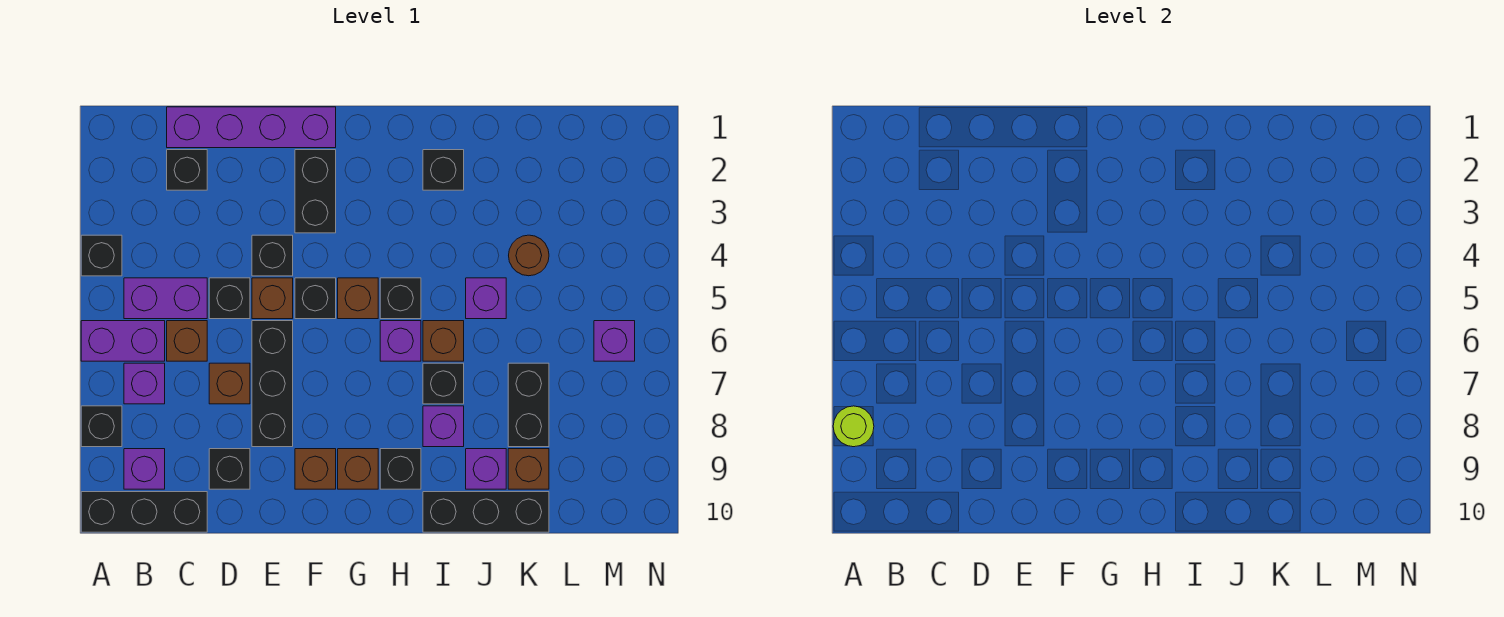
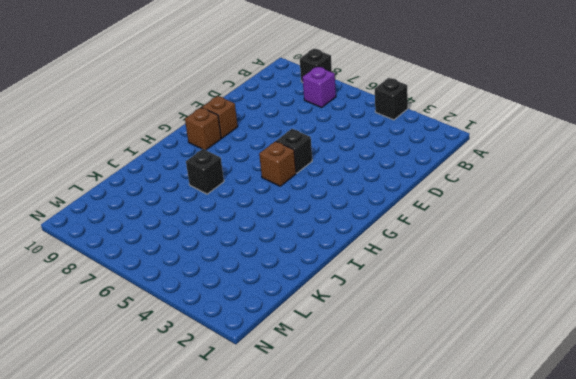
none -> purple brick A6:B6 level 1
none -> black brick A10:C10 level 1
none -> purple brick B5:C5 level 1
none -> purple brick B9 level 1

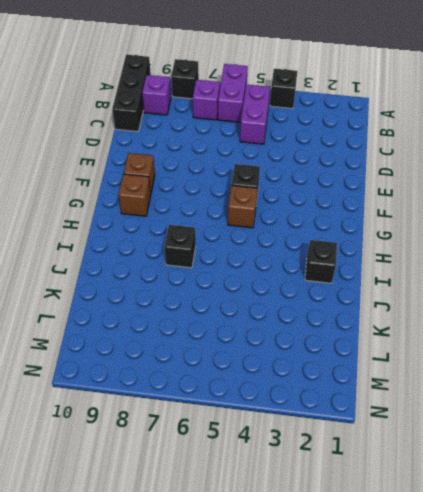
none -> purple brick C1:F1 level 1
none -> black brick C2 level 1
none -> brown brick C6 level 1
none -> black brick D5 level 1

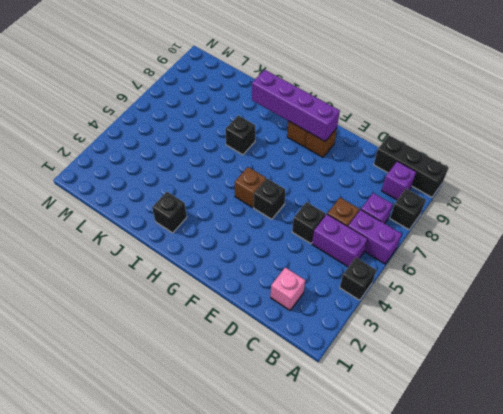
pink brick C2 level 1 -> black brick C2 level 1
purple brick F9:I9 level 2 -> purple brick C1:F1 level 1
none -> brown brick D7 level 1
none -> black brick D9 level 1
none -> black brick E4 level 1
none -> brown brick E5 level 1

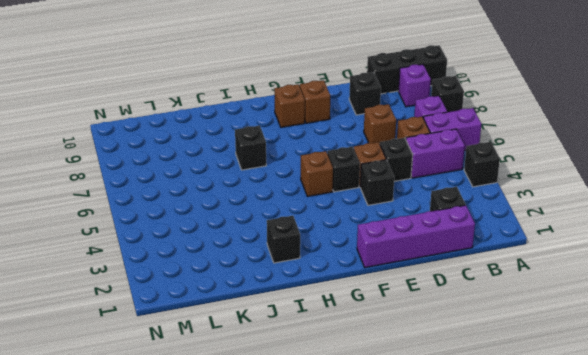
none -> black brick E6:E8 level 1
none -> black brick F2:F3 level 1
none -> black brick H5 level 1
none -> purple brick H6 level 1

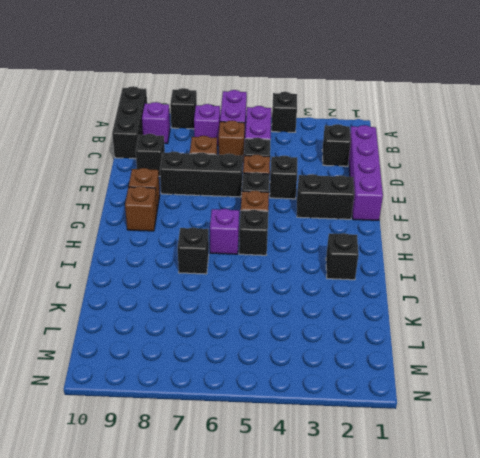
none -> black brick H9 level 1
none -> brown brick I6 level 1
none -> purple brick I8 level 1
none -> black brick I10:K10 level 1

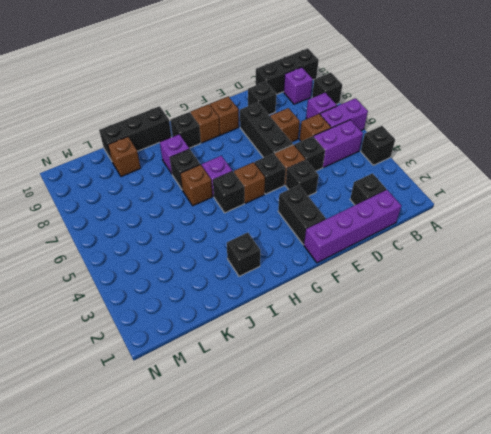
none -> purple brick J5 level 1
none -> purple brick J9 level 1
none -> brown round brick K4 level 1
none -> black brick K7:K8 level 1

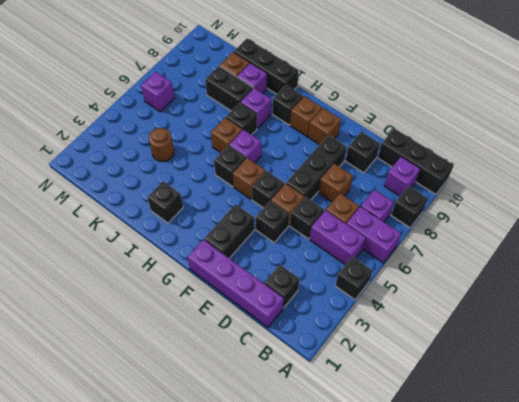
black brick J8:K8 level 1 -> black brick K7:K8 level 1
none -> purple brick J5 level 1
none -> lime round brick A8 level 2

